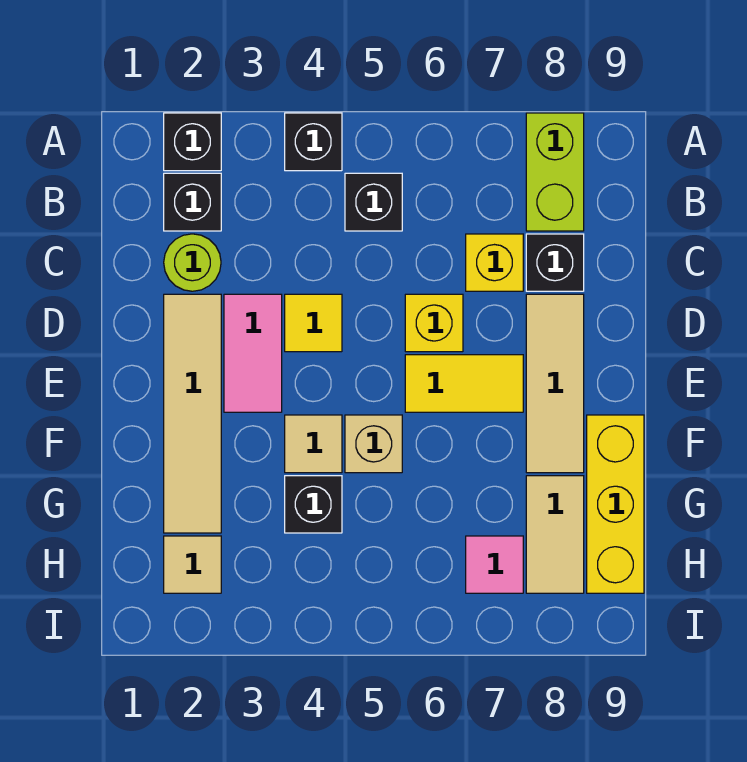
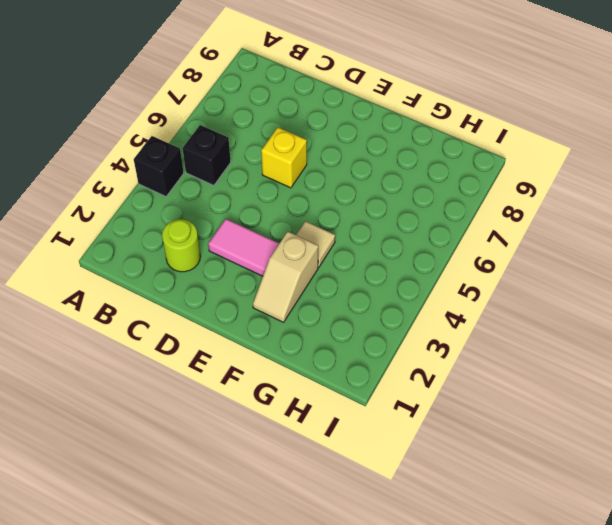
tan slope F2:F3 level 1 top 3 -> tan tile D2:G2 level 1
none -> black brick A2 level 1
none -> lime brick A8:B8 level 1
none -> black brick B2 level 1

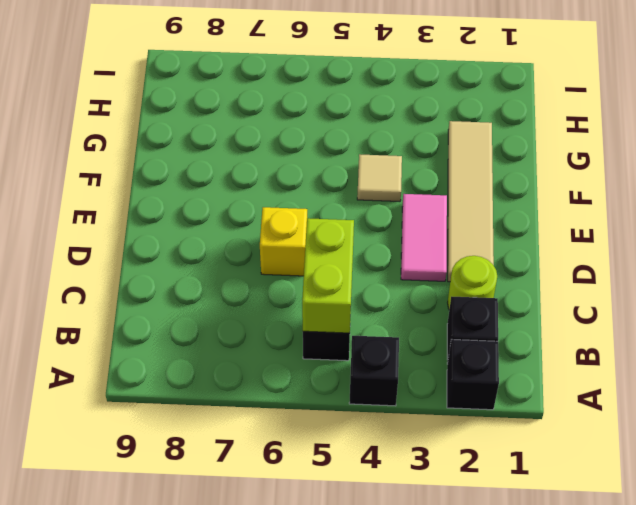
lime brick B5:C5 level 2 -> lime brick A8:B8 level 1
none -> yellow brick C7 level 1
none -> black brick C8 level 1
none -> yellow tile D4 level 1

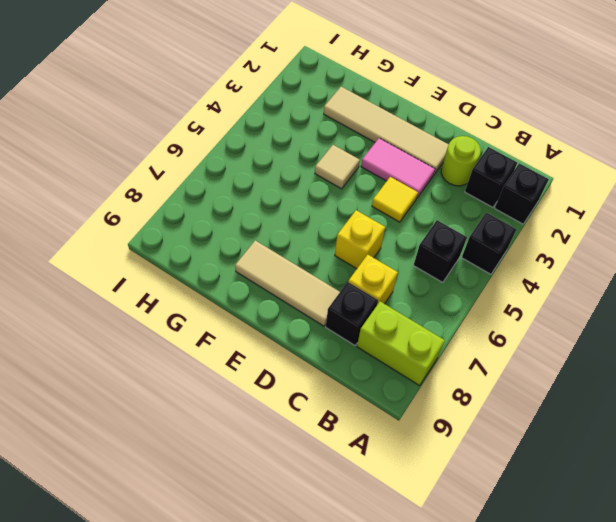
none -> yellow tile E6:E7 level 1
none -> tan brick F5 level 1
none -> yellow brick F9:H9 level 1

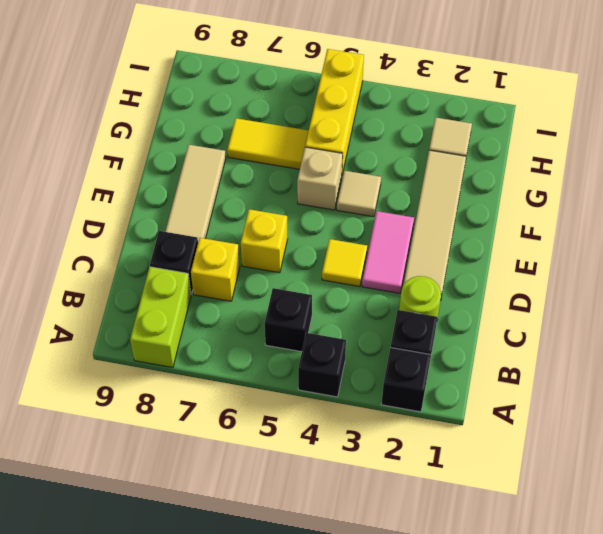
yellow brick G5:I5 level 1 -> yellow brick F9:H9 level 1
yellow tile G6:G7 level 1 -> yellow tile E6:E7 level 1
none -> black brick G4 level 1
none -> tan tile G8:H8 level 1
none -> pink tile H7 level 1

